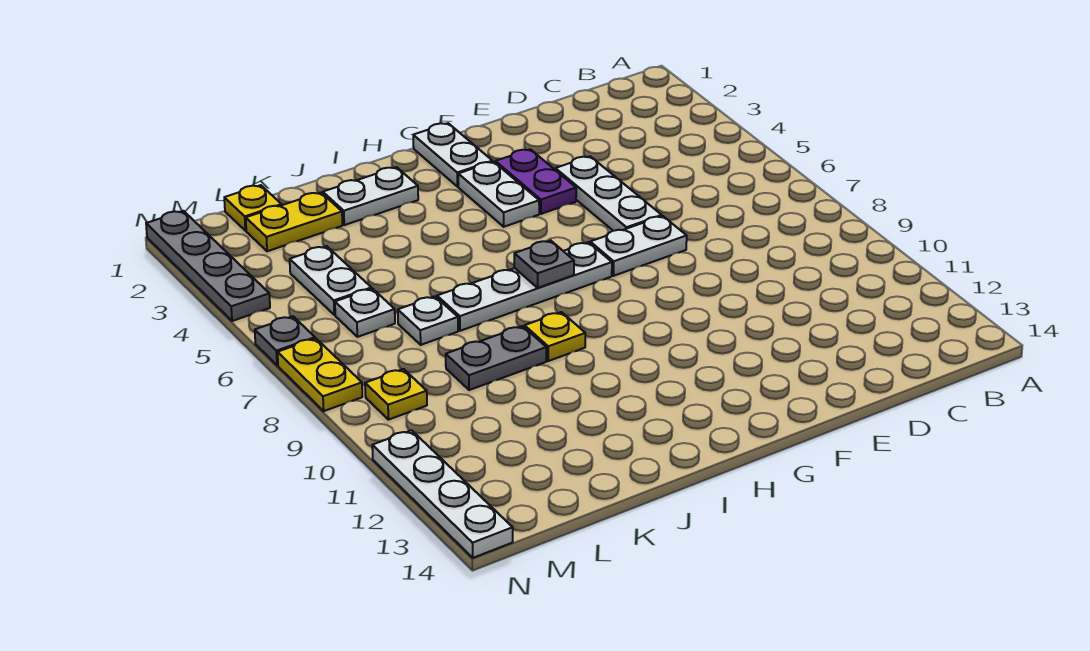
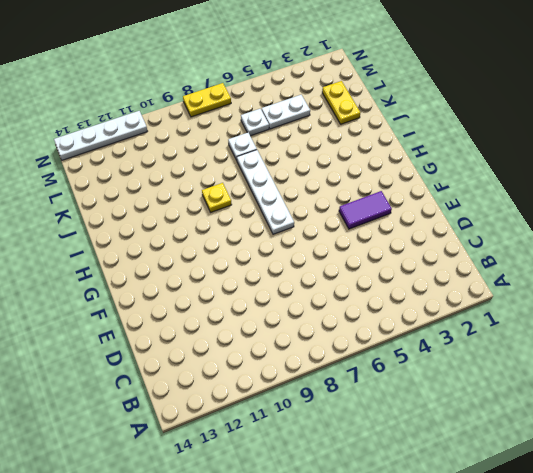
purple tile F3:F4 level 1 -> purple plate F3:F4 level 1
none -> white plate E4:E6 level 1
none -> white plate E7:F7 level 1
none -> white plate G1:G2 level 1

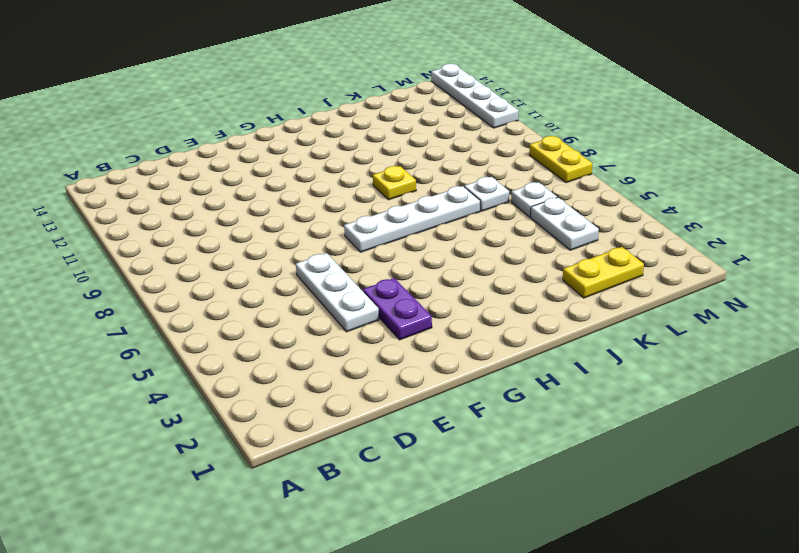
none -> white plate E7:F7 level 1
none -> white plate G1:G2 level 1
none -> white plate G3:G4 level 1

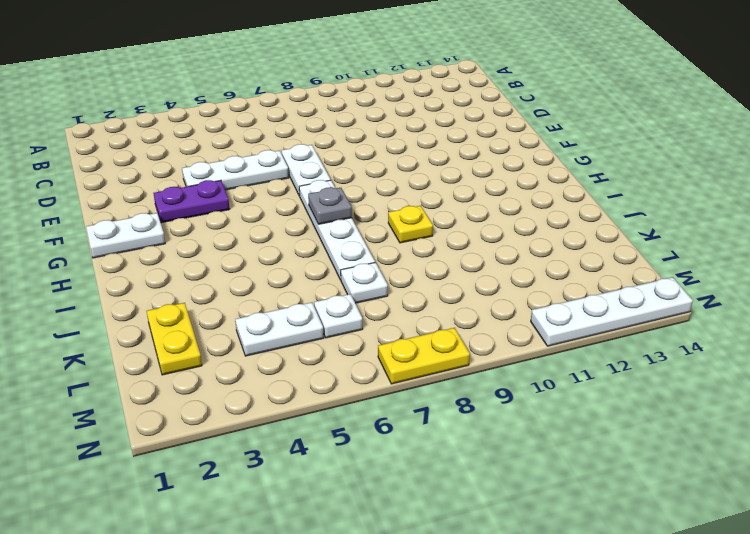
none -> white plate G3:G4 level 1
none -> white plate I2:J2 level 1
none -> grey plate J9:K9 level 1

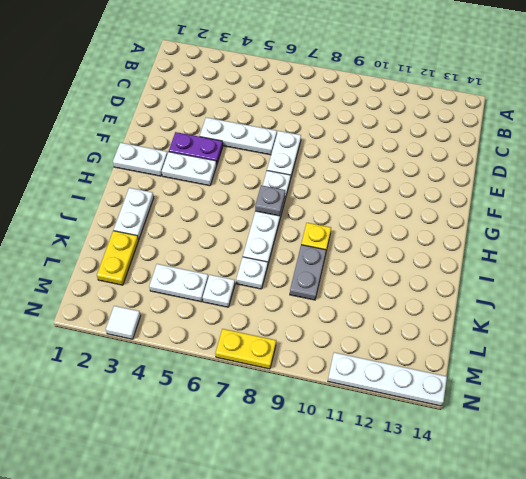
white tile N3 level 1 -> grey plate N1:N4 level 1
none -> yellow plate L1 level 1
none -> yellow plate M9 level 1
none -> grey plate N6 level 1

